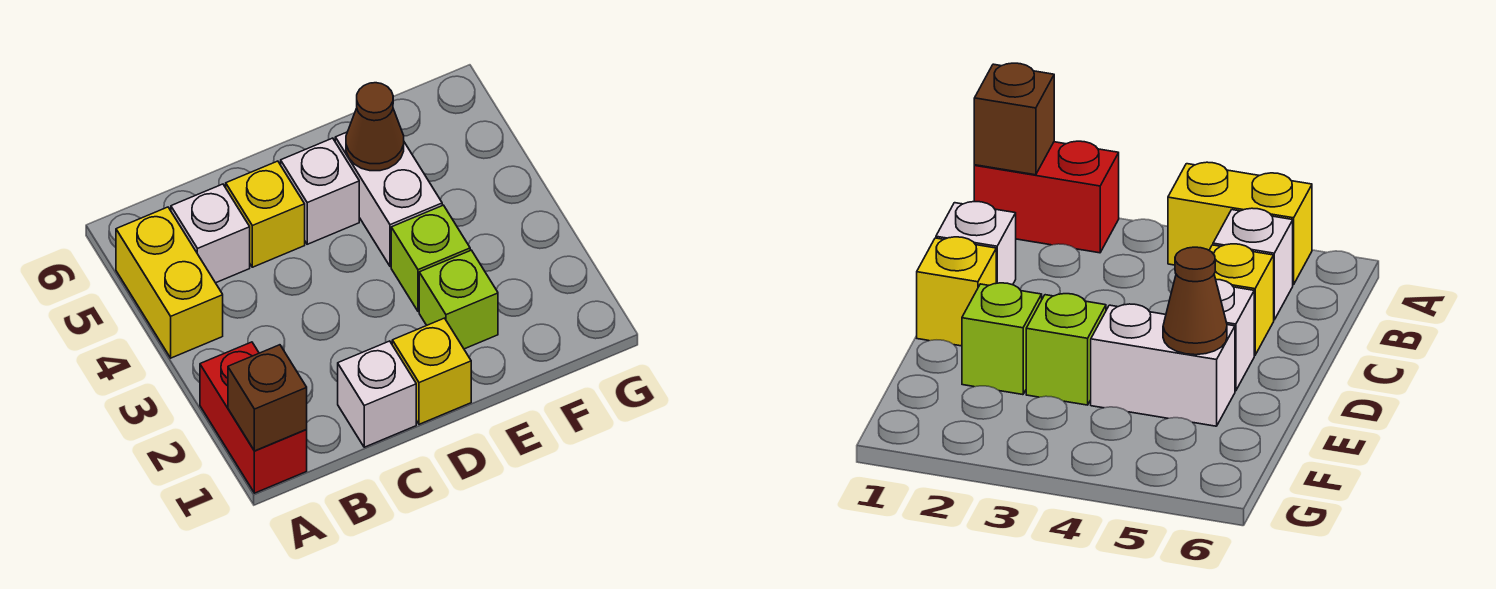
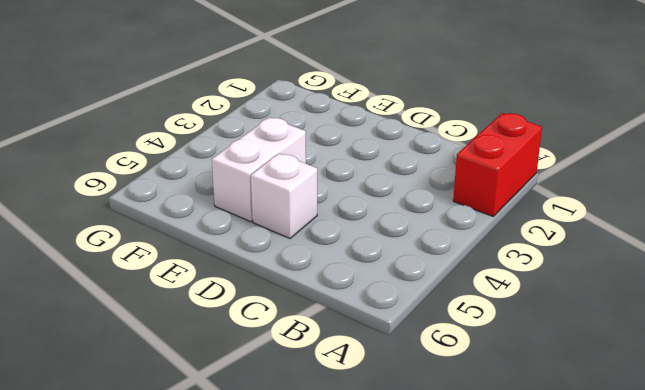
none -> yellow brick A4:A5 level 1
none -> white brick B5 level 1
none -> white brick C1 level 1

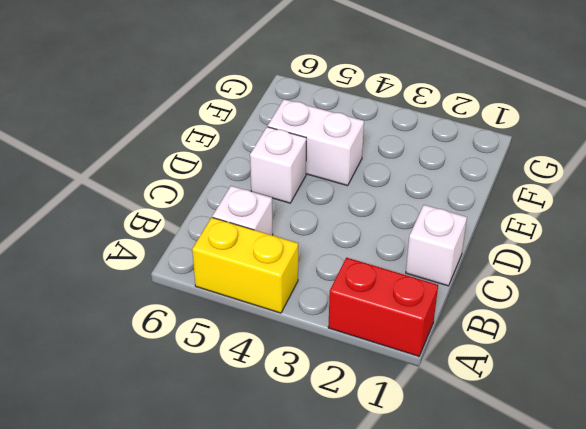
none -> yellow brick C5 level 1
none -> yellow brick D1 level 1
none -> lime brick E2 level 1

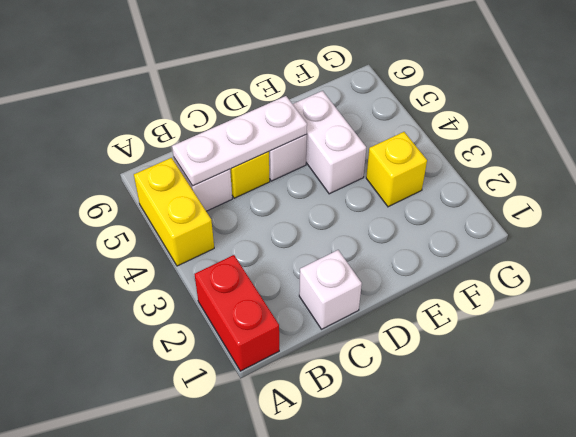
white plate B5:D5 level 2 -> none
yellow brick F3 level 1 -> yellow brick D1 level 1
none -> lime brick E2 level 1
none -> lime brick E3 level 1
none -> brown brick A1 level 2

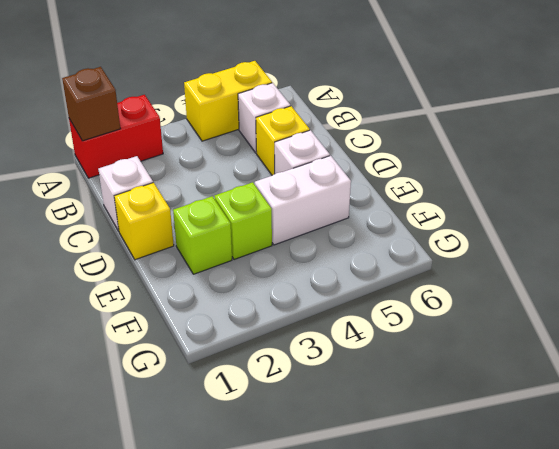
none -> brown cone E5 level 2

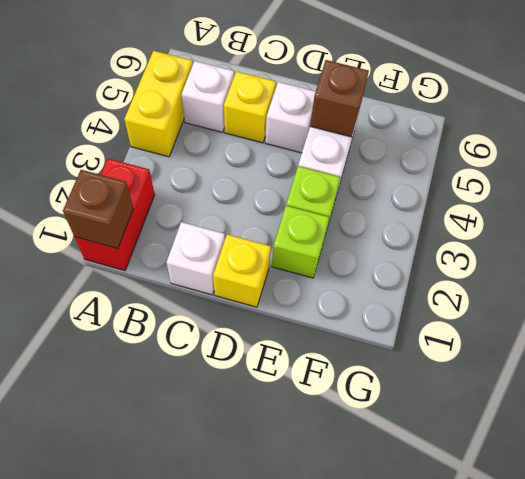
brown brick E5 level 2 -> brown cone E5 level 2

